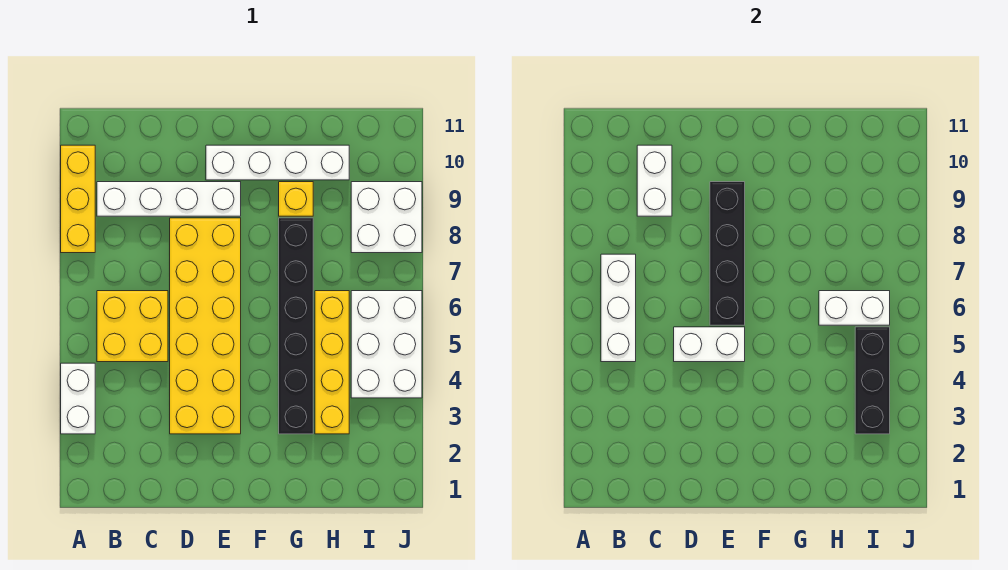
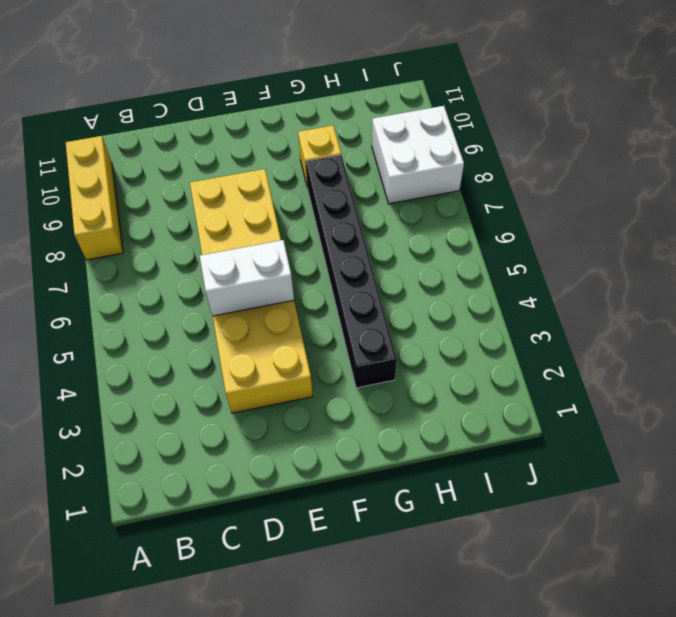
none -> white brick A3:A4 level 1
none -> yellow brick B5:C6 level 1
none -> white brick B9:E9 level 1

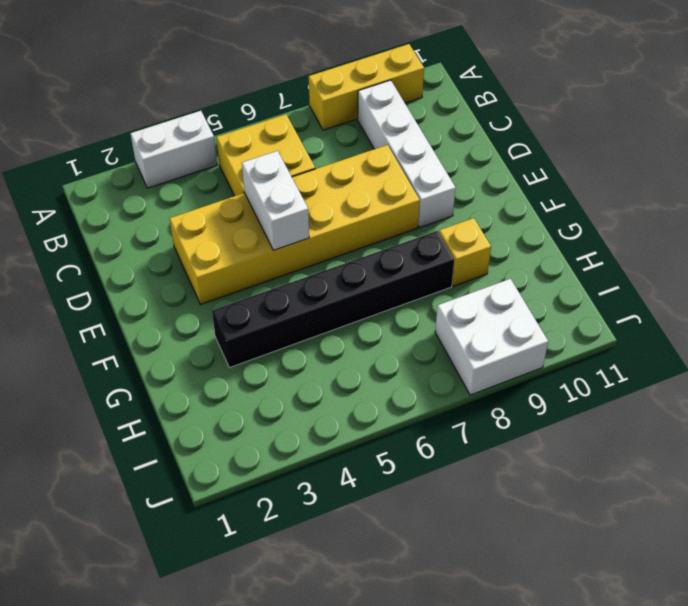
none -> white brick E10:H10 level 1
none -> yellow brick H3:H6 level 1
none -> white brick I4:J6 level 1

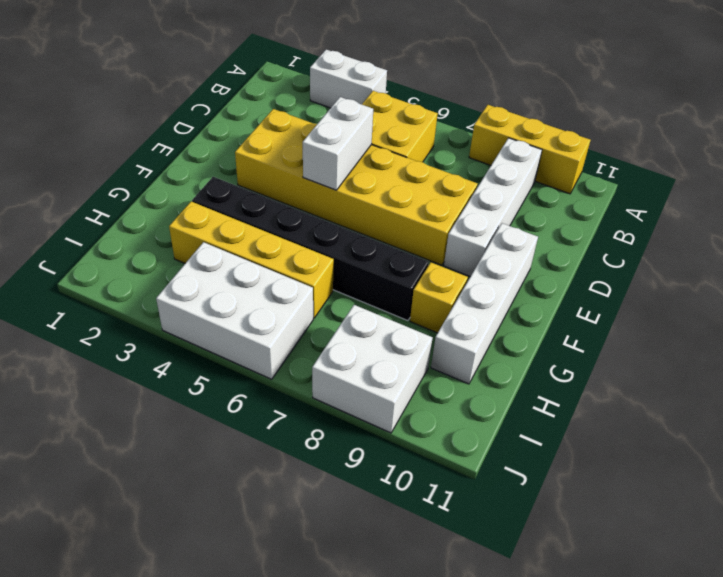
none -> white brick B5:B7 level 2
none -> white brick C9:C10 level 2
none -> black brick E6:E9 level 2

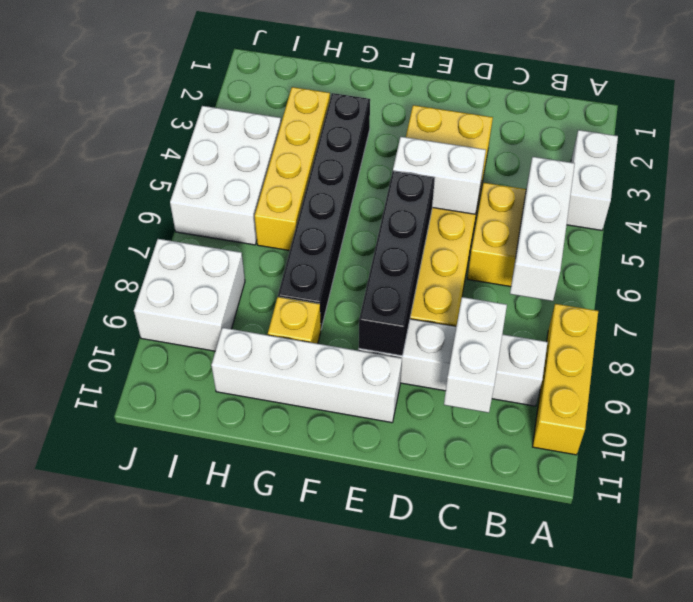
none -> white brick H6:I6 level 2
none -> black brick I3:I5 level 2

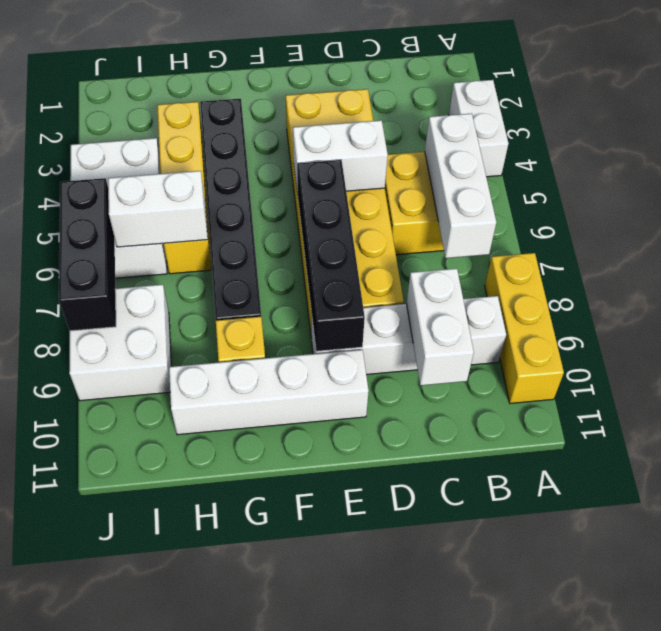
black brick J6:J8 level 2 -> black brick I3:I5 level 2

